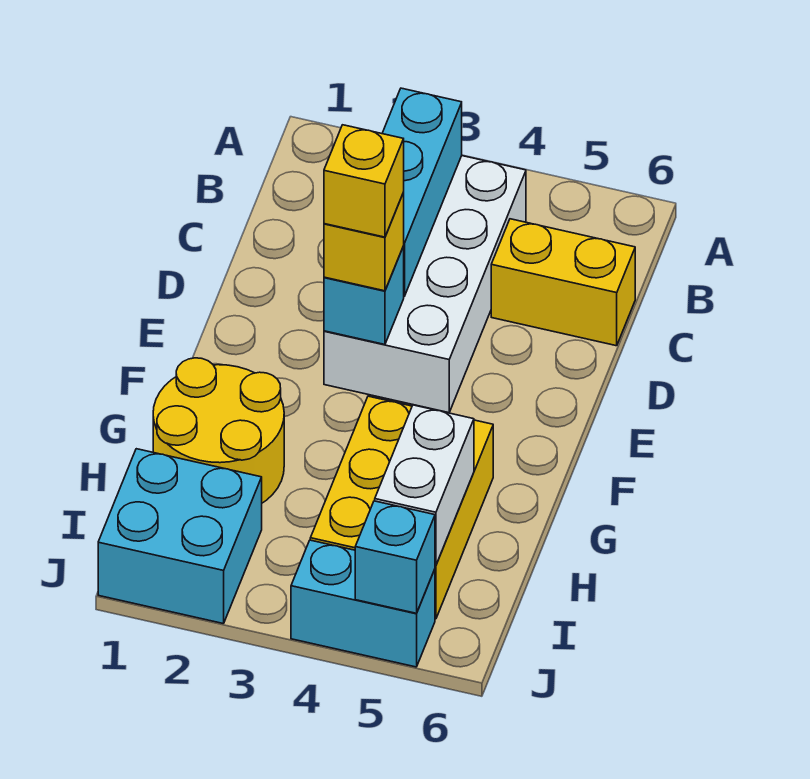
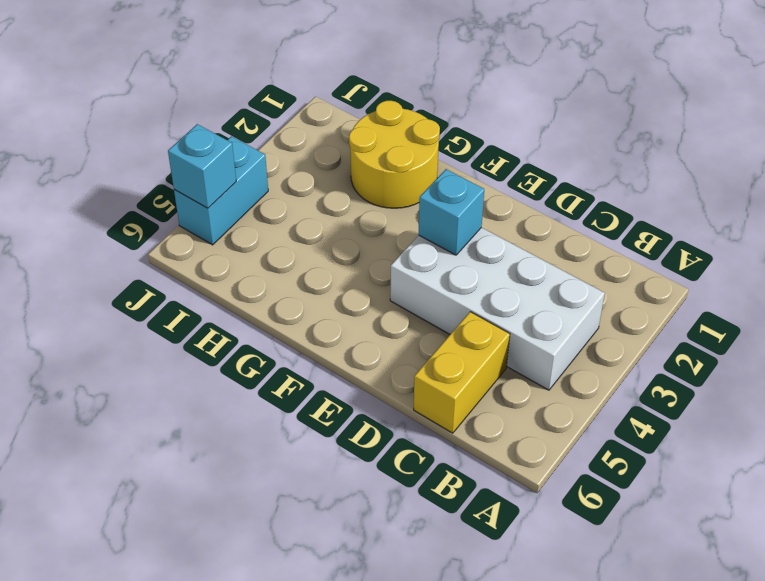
none -> yellow brick G4:I5 level 1
none -> cyan brick I1:J2 level 1
none -> cyan brick B3:D3 level 2

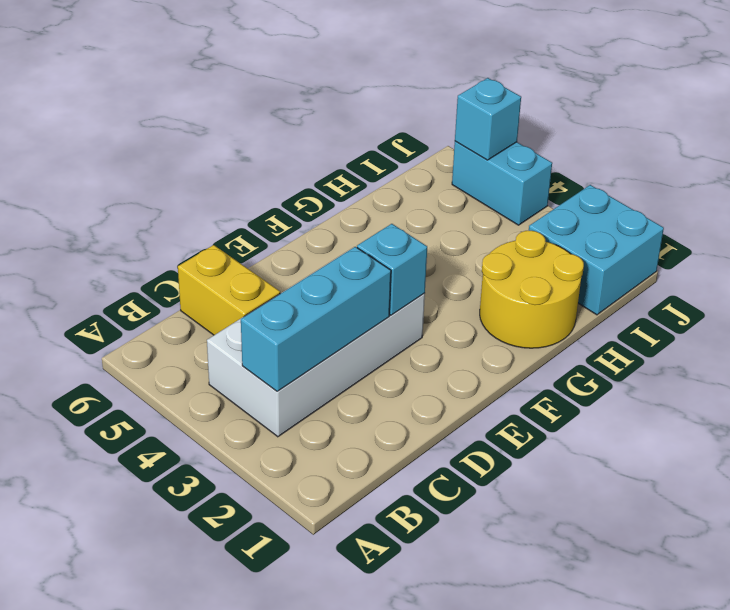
none -> yellow brick G4:I5 level 1
none -> white brick H5:I5 level 2
none -> yellow brick E3 level 3

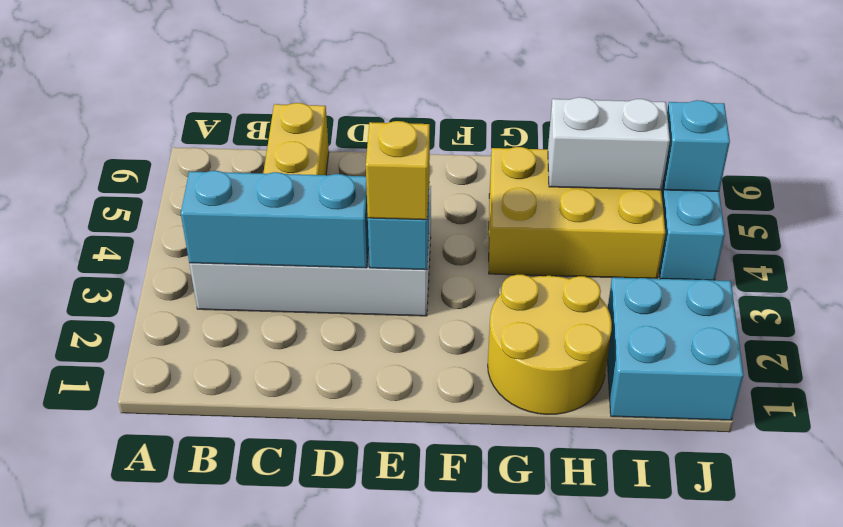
none -> yellow brick E3 level 4

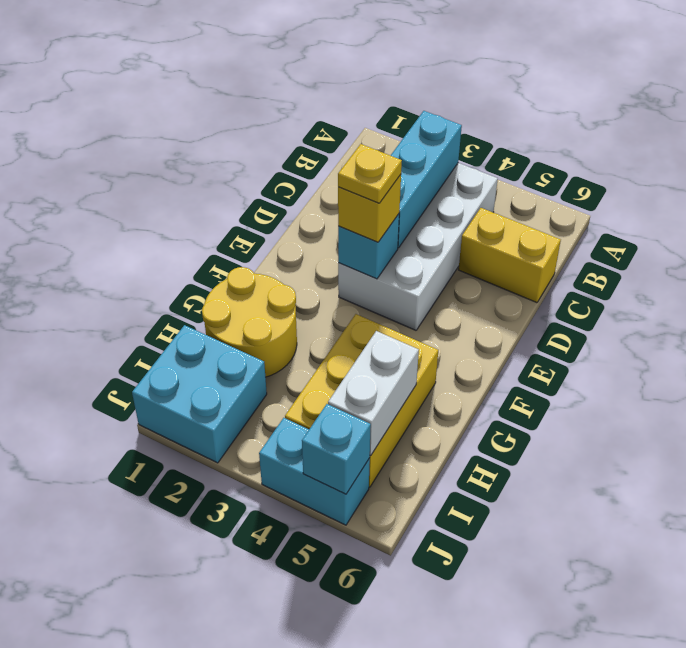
yellow plate E3 level 4 -> yellow brick E3 level 4

